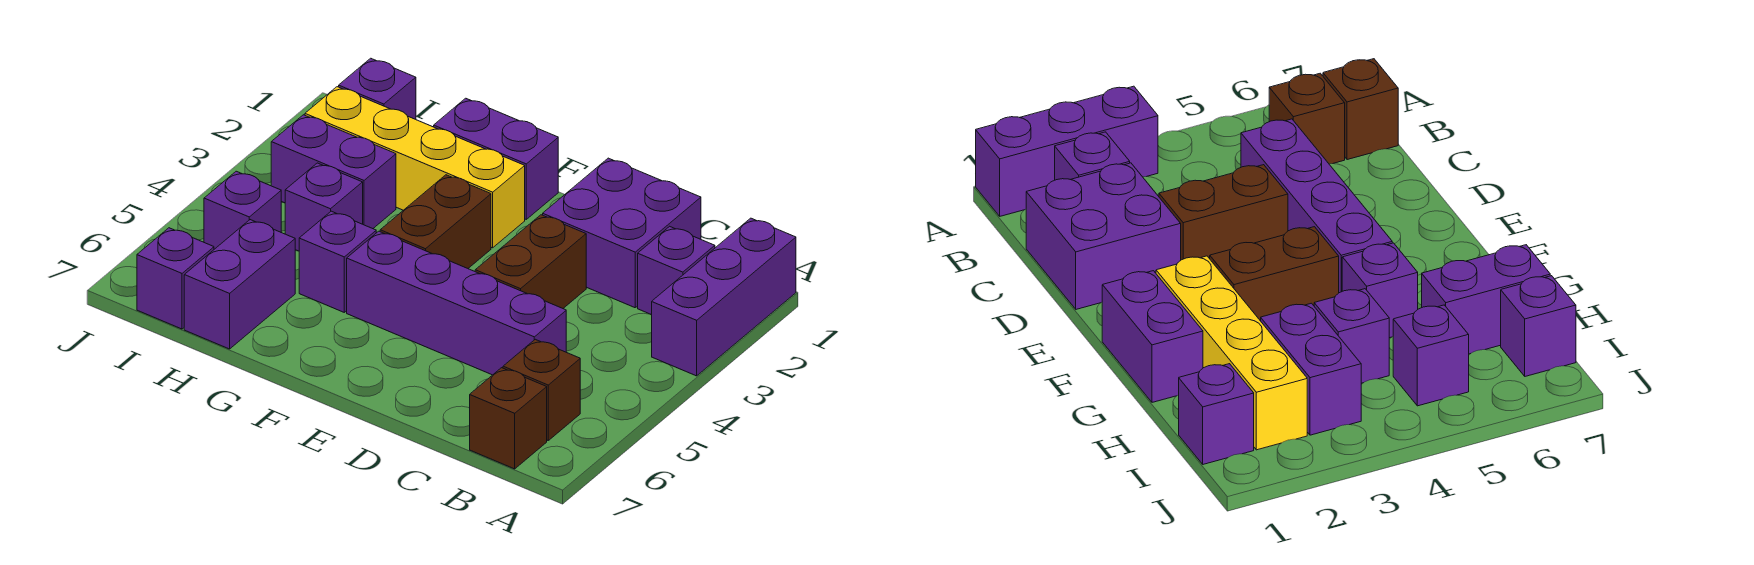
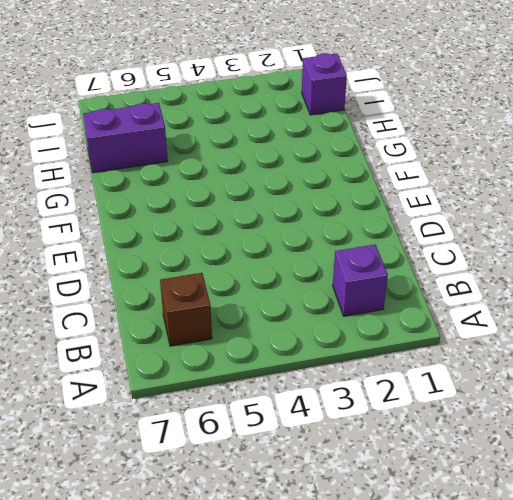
none -> purple brick A1:A3 level 1
none -> brown brick B7 level 1
none -> purple brick C1:D2 level 1

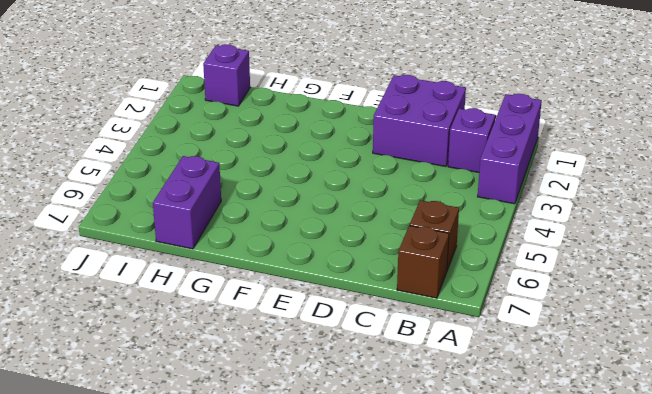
none -> purple brick C5:F5 level 1
none -> brown brick D3:D4 level 1
none -> purple brick F1:G1 level 1

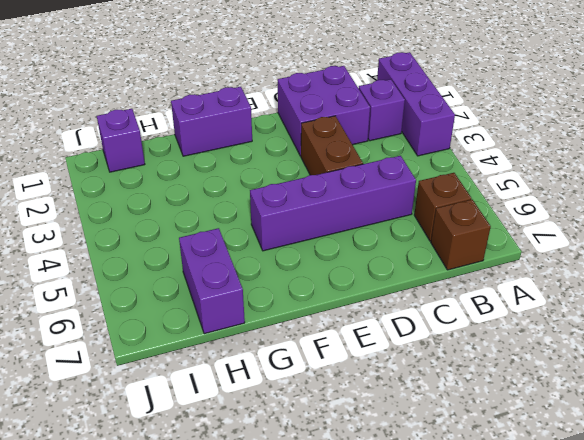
none -> yellow brick F2:I2 level 1
none -> brown brick F3:F4 level 1
none -> purple brick G5 level 1

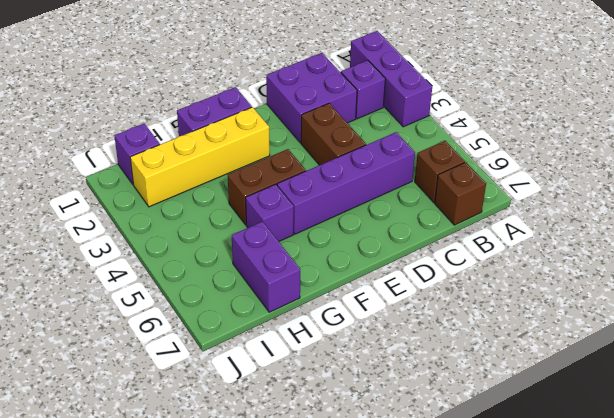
brown brick F4:G4 level 1 -> brown brick F3:F4 level 1
none -> purple brick H3:I3 level 1
none -> purple brick H4 level 1
none -> purple brick I5 level 1

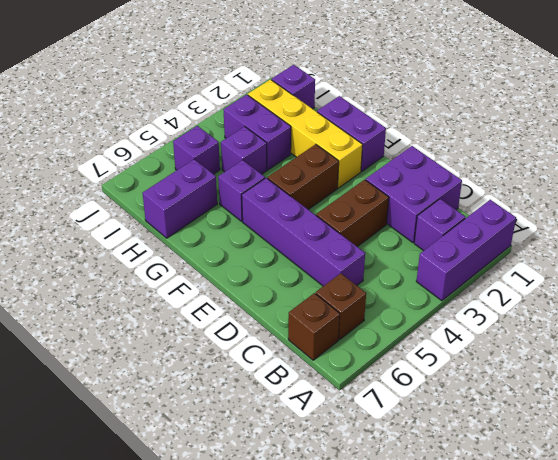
none -> purple brick I7 level 1

